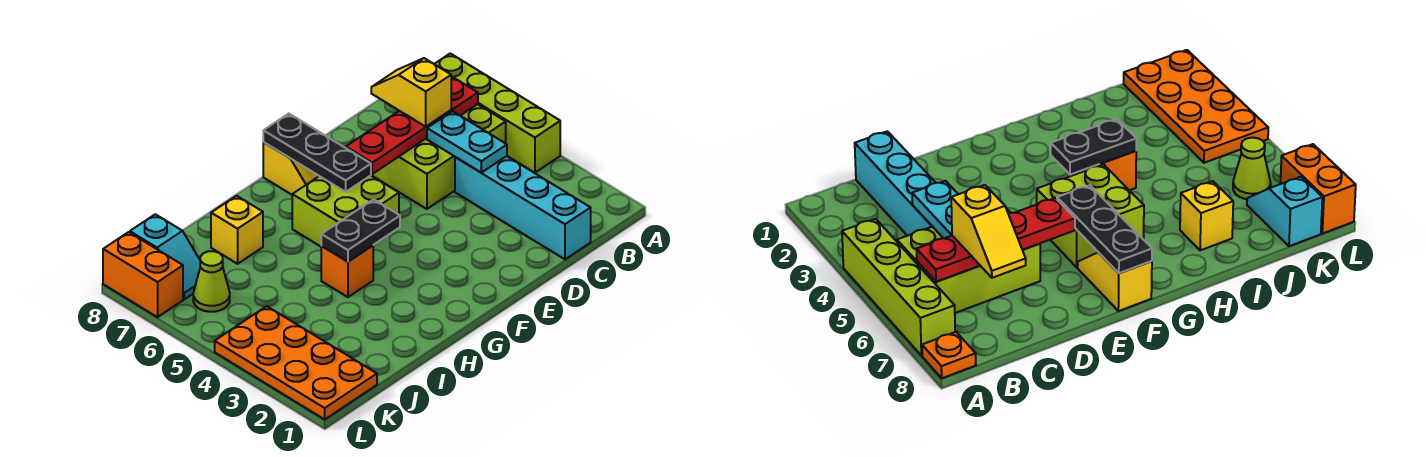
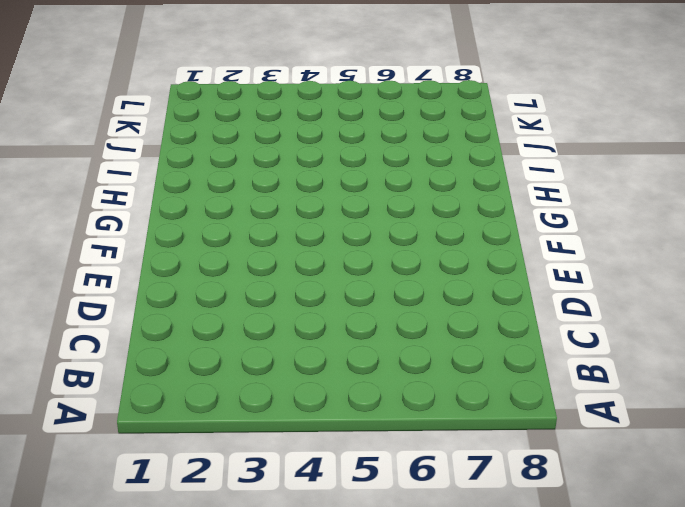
none -> lime brick A4:A7 level 1
none -> orange plate A8 level 1
none -> lime brick B5:D6 level 1

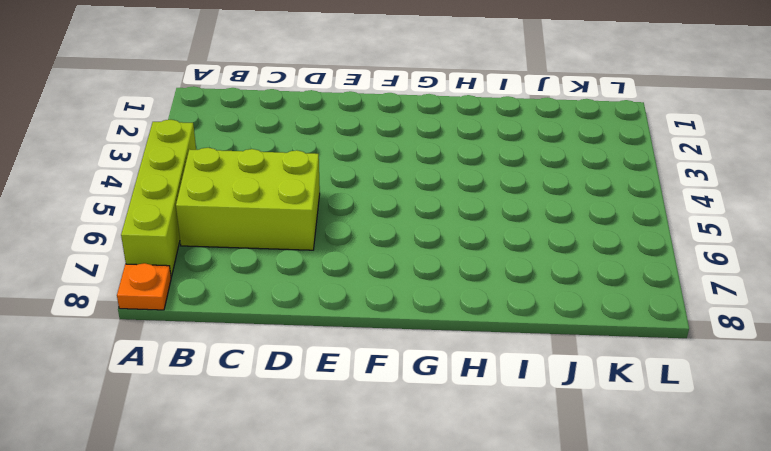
none -> cyan brick C1:C4 level 1
none -> lime brick F5:G6 level 1
none -> yellow slope F7:F8 level 1 top 8

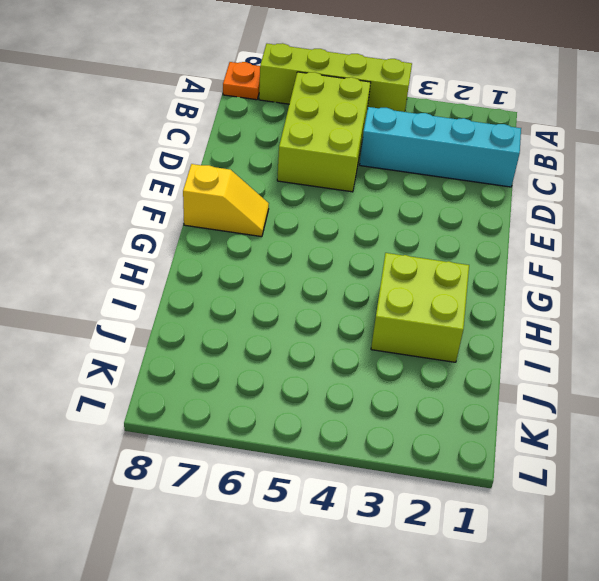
lime brick H2:I3 level 1 -> lime brick F5:G6 level 1
none -> orange brick H4 level 1
none -> yellow brick I7 level 1
none -> orange plate K1:L4 level 1

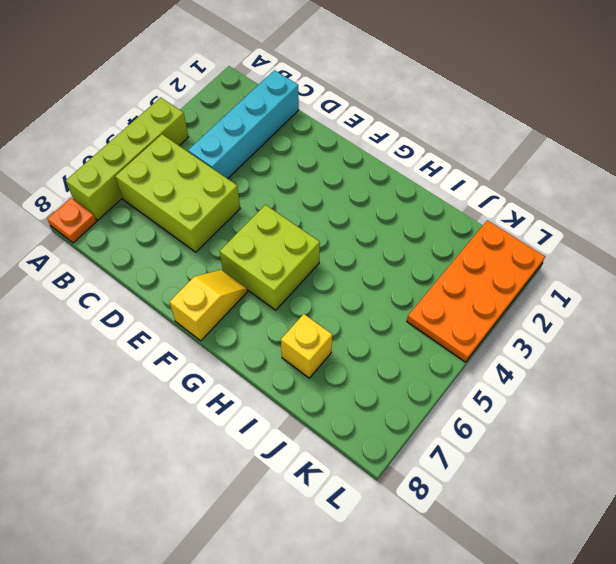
none -> orange brick H4 level 1
none -> lime cone K6 level 1
none -> cyan slope K7:K8 level 1 top 8

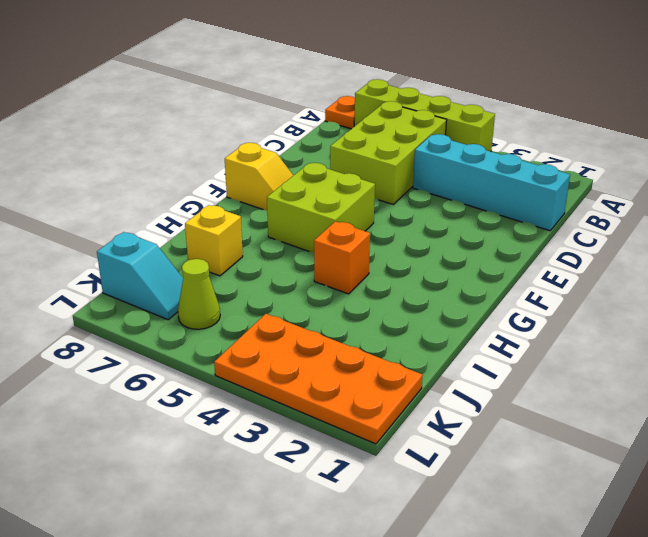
none -> orange brick L7:L8 level 1
none -> red plate B6:E6 level 2
none -> cyan plate C4:C5 level 2

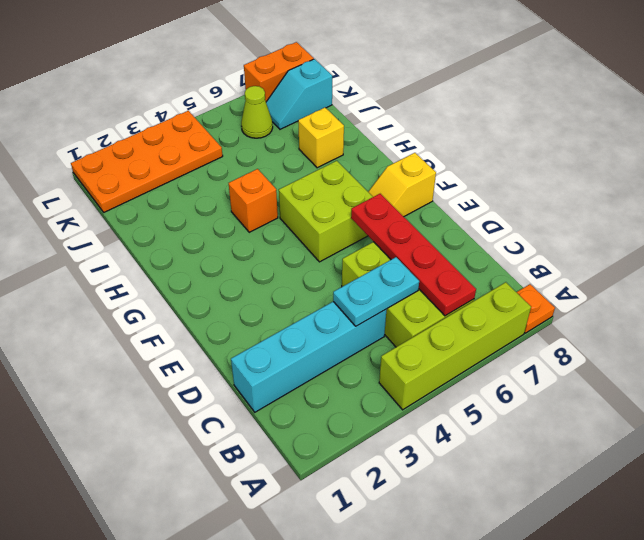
none -> black plate F6:F8 level 2
none -> black plate G4:H4 level 2
none -> yellow slope C6:C7 level 3 top 6

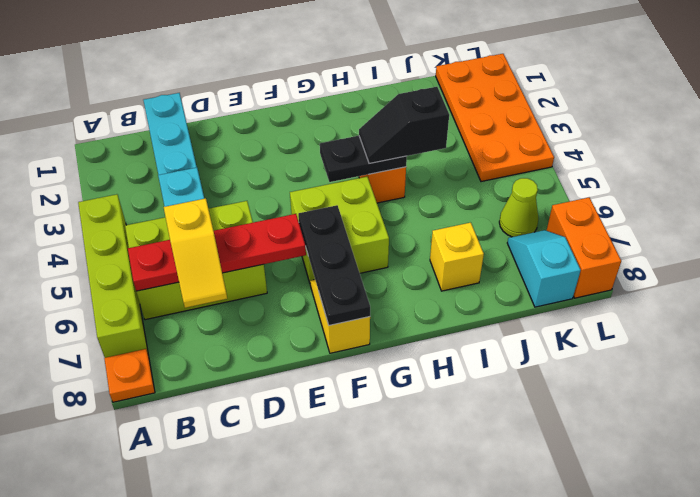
black slope H4:I4 level 3 top I -> none

